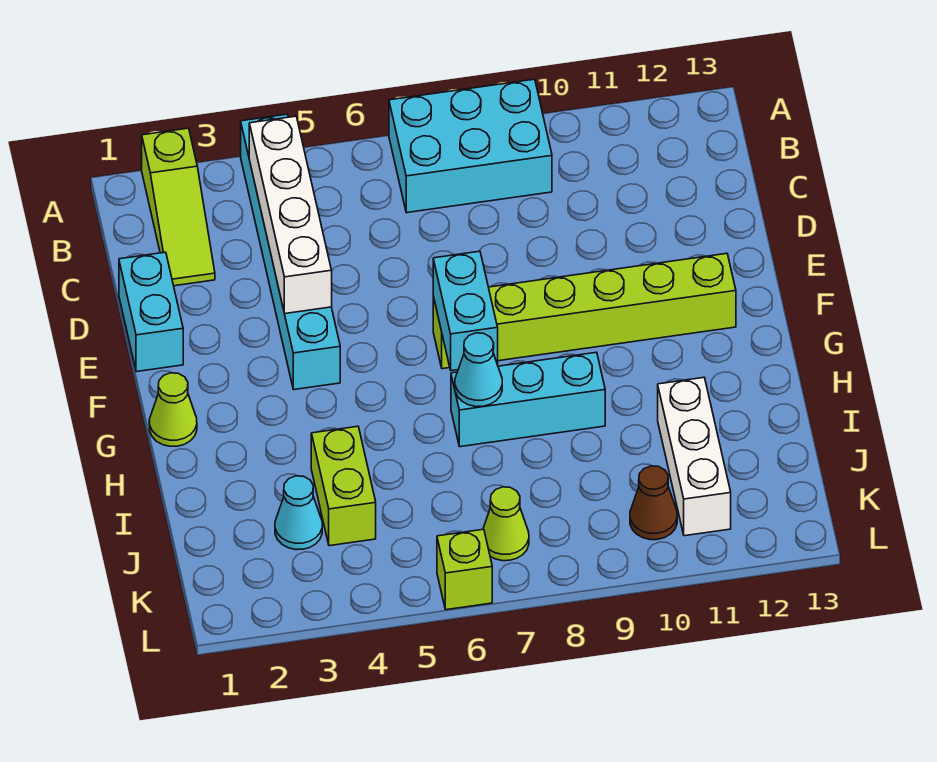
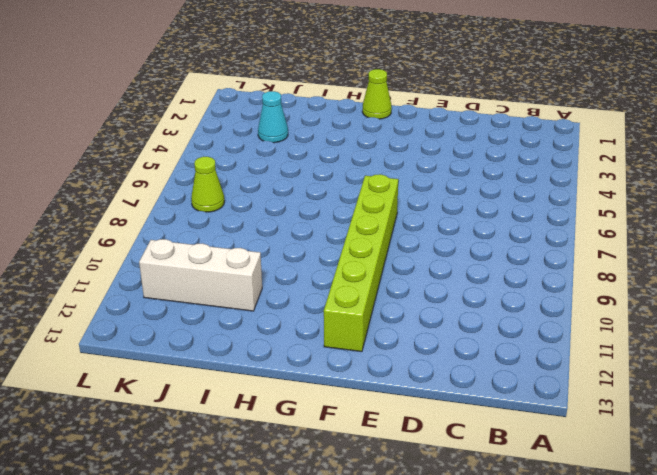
none -> lime slope A2:C2 level 1 top A
none -> cyan brick A4:F4 level 1
none -> cyan brick A7:B9 level 1

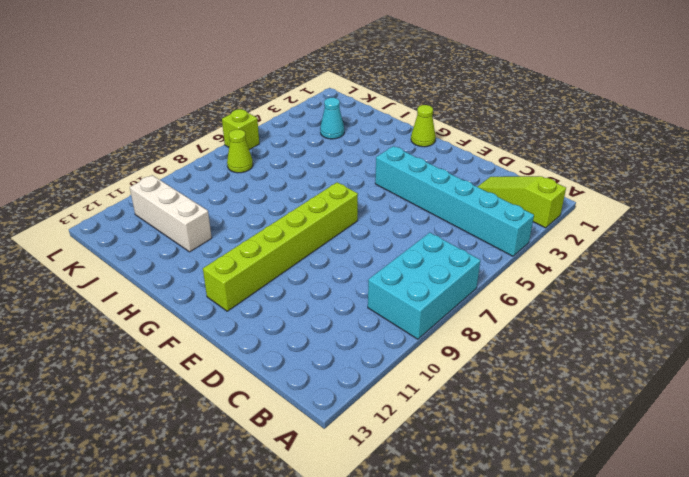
none -> cyan brick D1:E1 level 1
none -> cyan brick H7:H9 level 1
none -> lime brick I4:J4 level 1

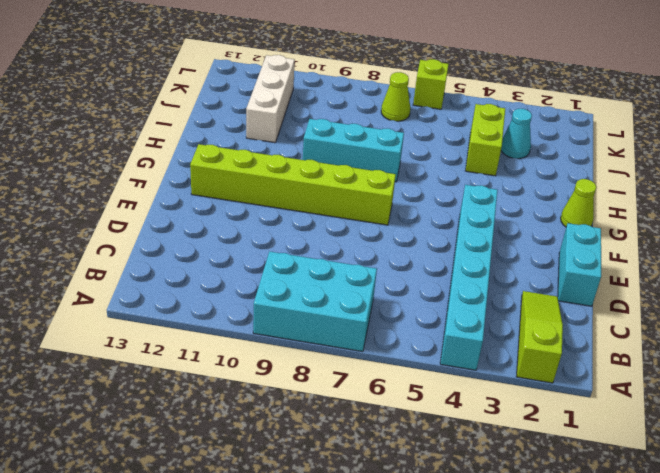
none -> brown cone K10 level 1
none -> white brick B4:E4 level 2
none -> cyan brick F7:G7 level 2

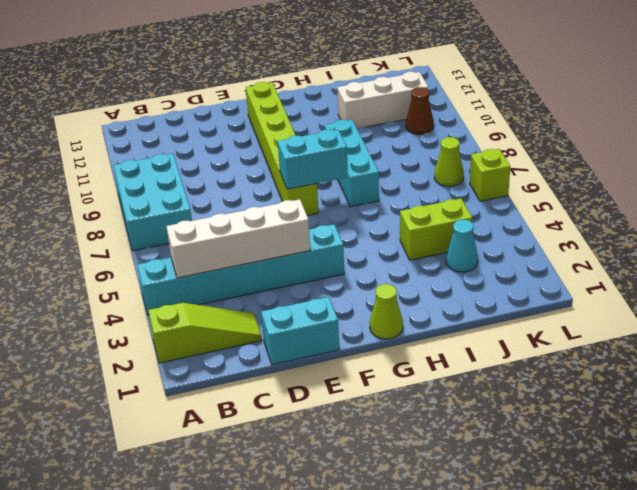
none -> cyan cone H7 level 2

